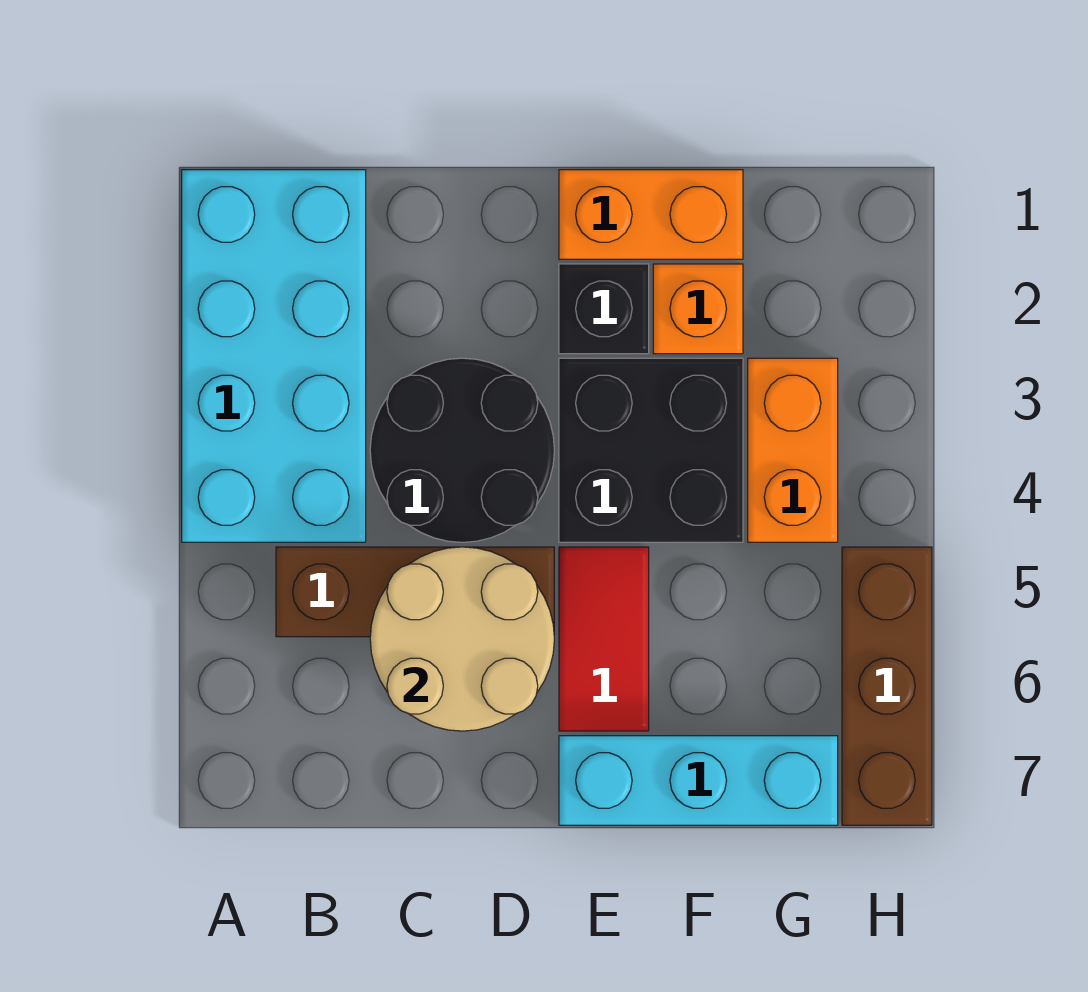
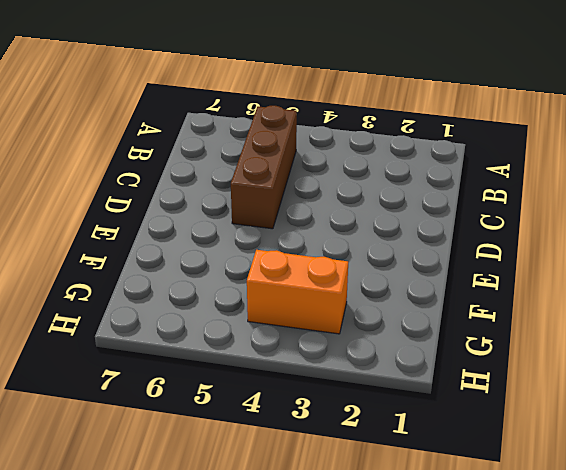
none -> cyan brick A1:B4 level 1
none -> black round brick C3:D4 level 1
none -> orange brick E1:F1 level 1

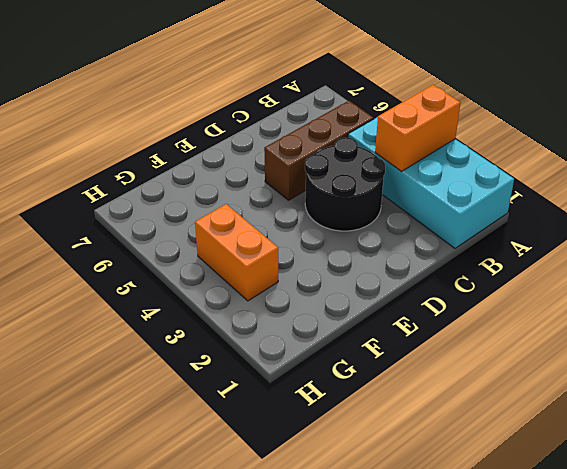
orange brick A3:B3 level 2 -> orange brick E1:F1 level 1
none -> black brick E2 level 1
none -> black brick E3:F4 level 1
none -> red tile E5:E6 level 1

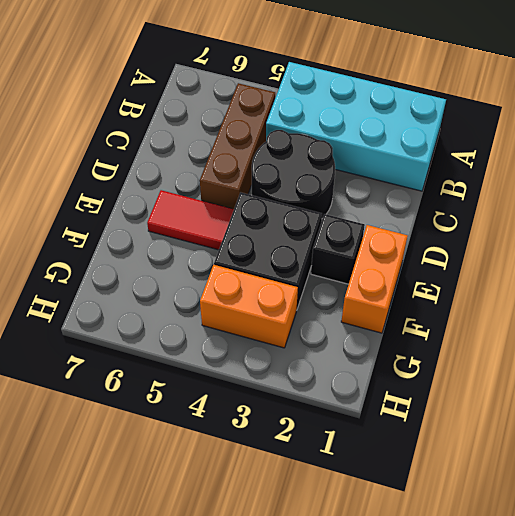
none -> cyan brick E7:G7 level 1
none -> orange brick F2 level 1
none -> brown brick H5:H7 level 1

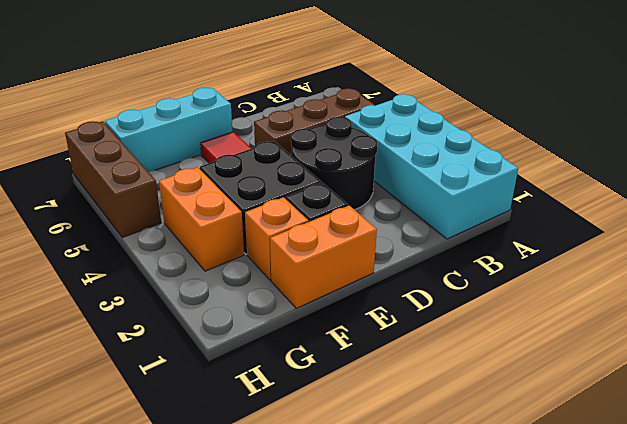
none -> tan round brick C5:D6 level 2

